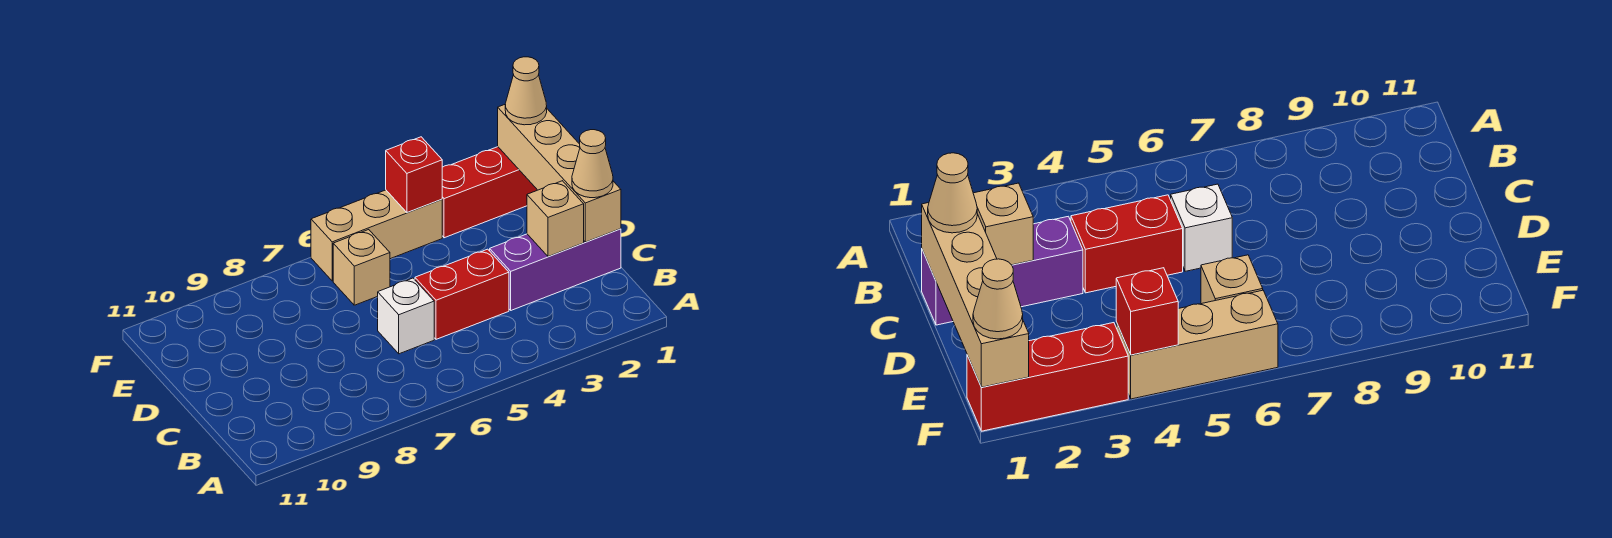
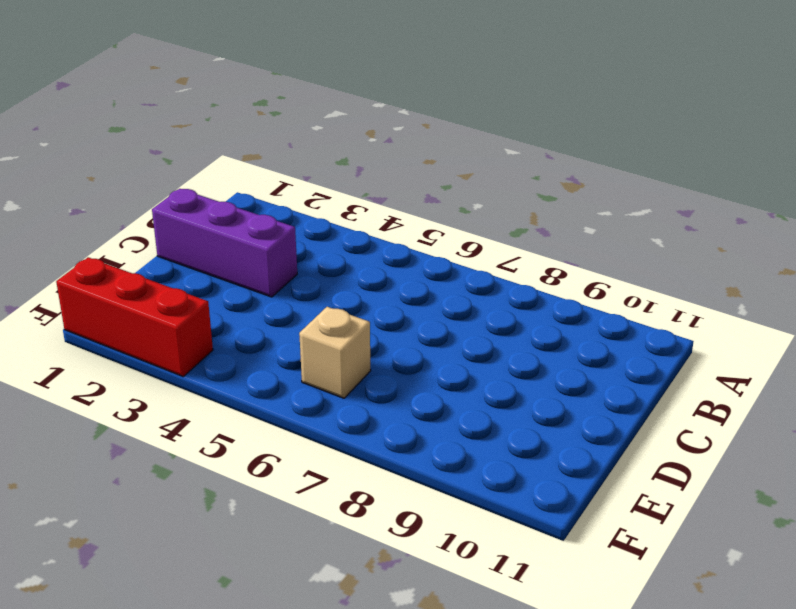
none -> red brick C4:C5 level 1
none -> white brick C6 level 1

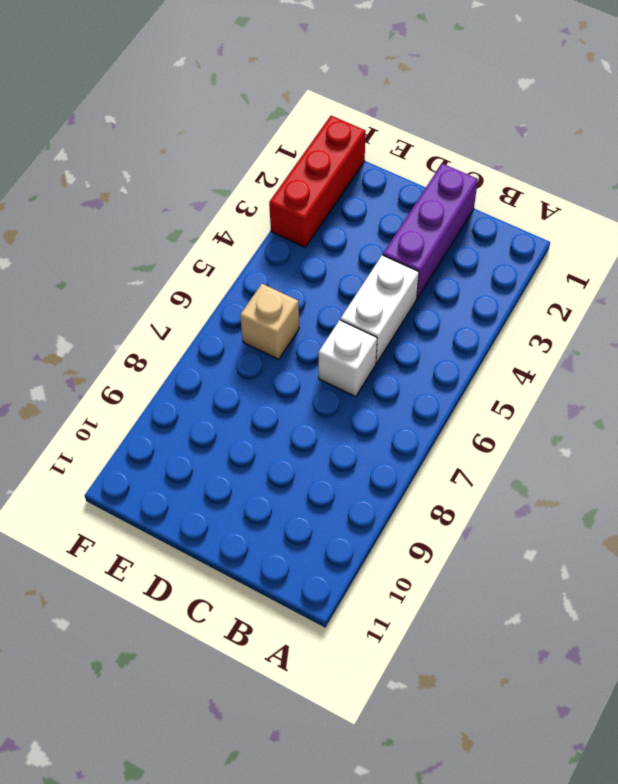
white brick C4:C5 level 1 -> red brick C4:C5 level 1
none -> tan brick F4:F6 level 1
none -> tan brick C1:F1 level 2

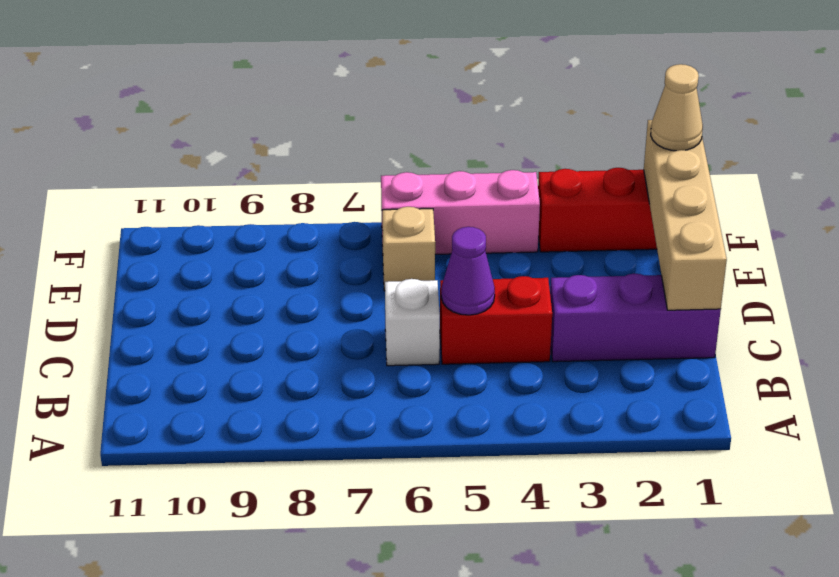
purple cone C5 level 2 -> none
pink brick F4:F6 level 1 -> tan brick F4:F6 level 1
none -> tan brick C2 level 2
none -> red brick F4 level 2

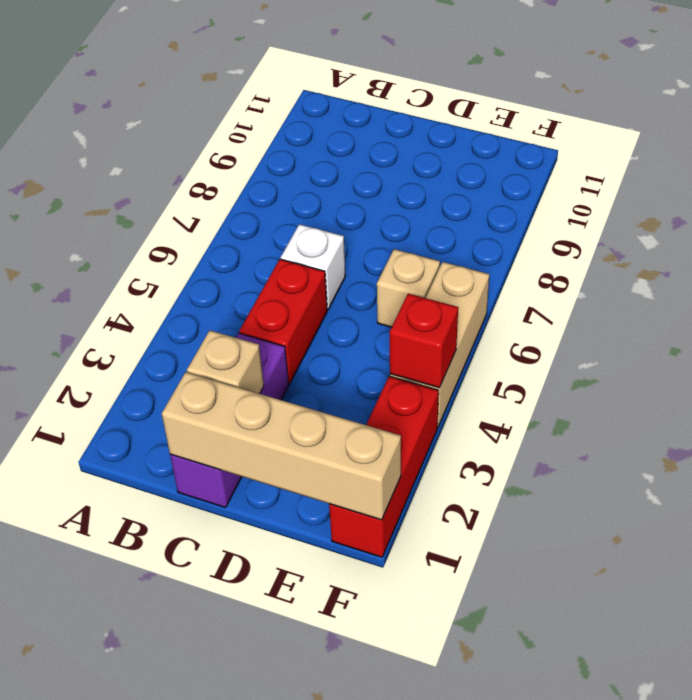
none -> tan cone C1 level 3
none -> tan cone F1 level 3

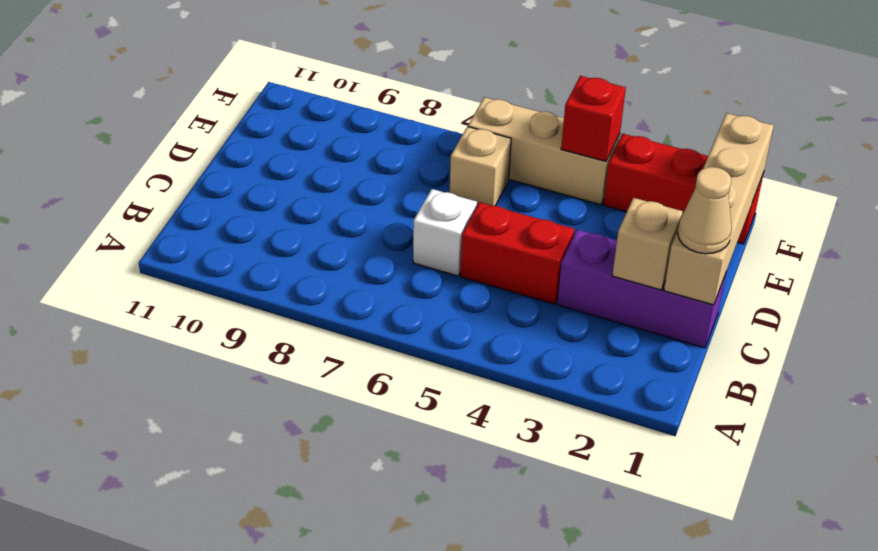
none -> tan cone F1 level 3

